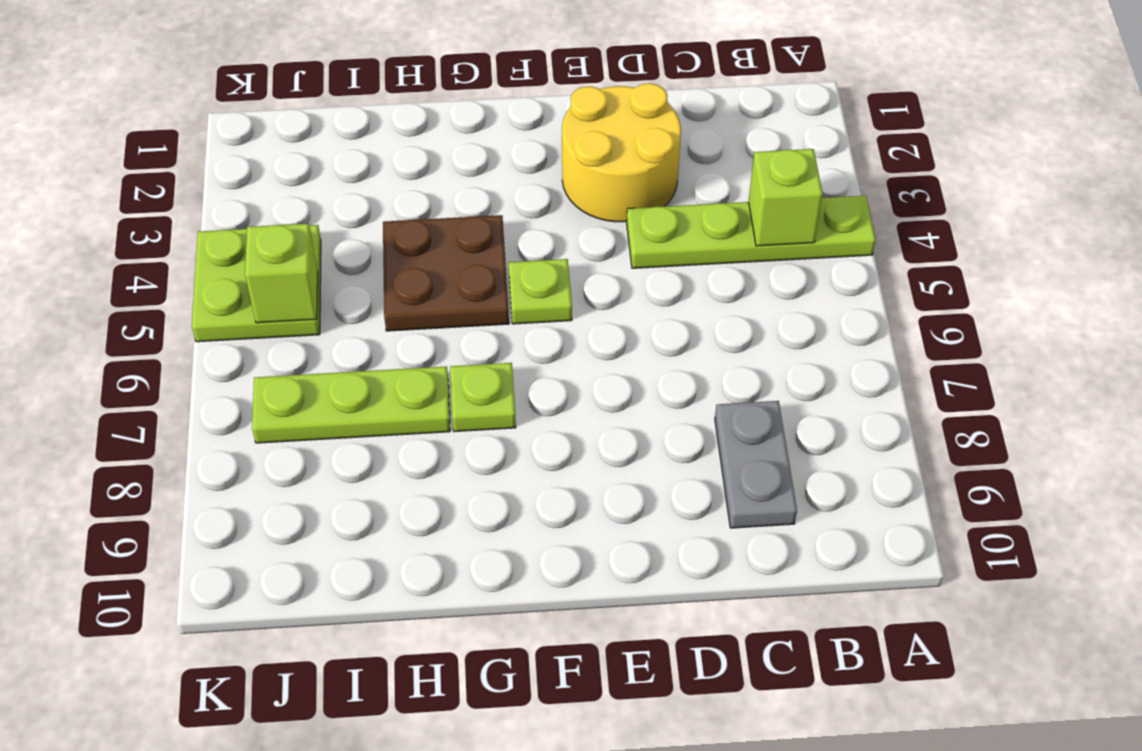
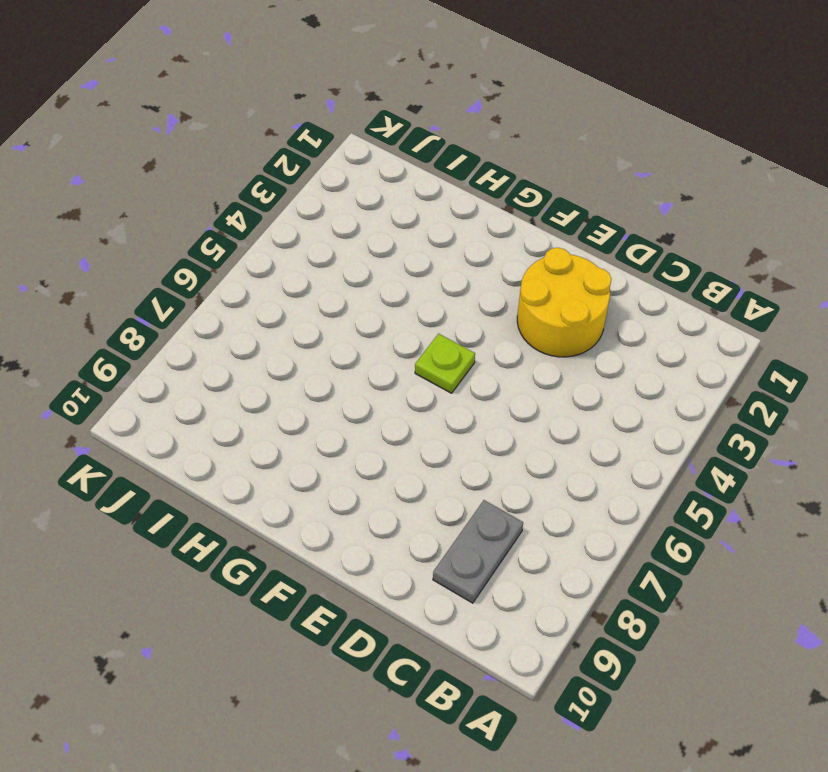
none -> lime plate A4:D4 level 1
none -> brown plate G4:H5 level 1

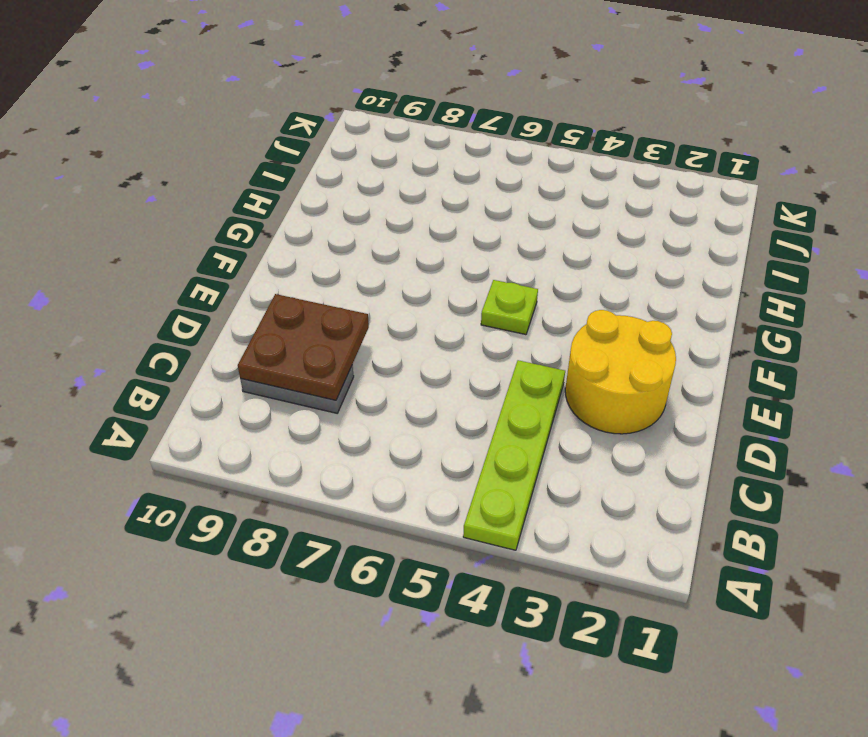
brown plate C8:D9 level 2 -> brown plate G4:H5 level 1
none -> lime plate G7 level 1
none -> lime plate H7:J7 level 1

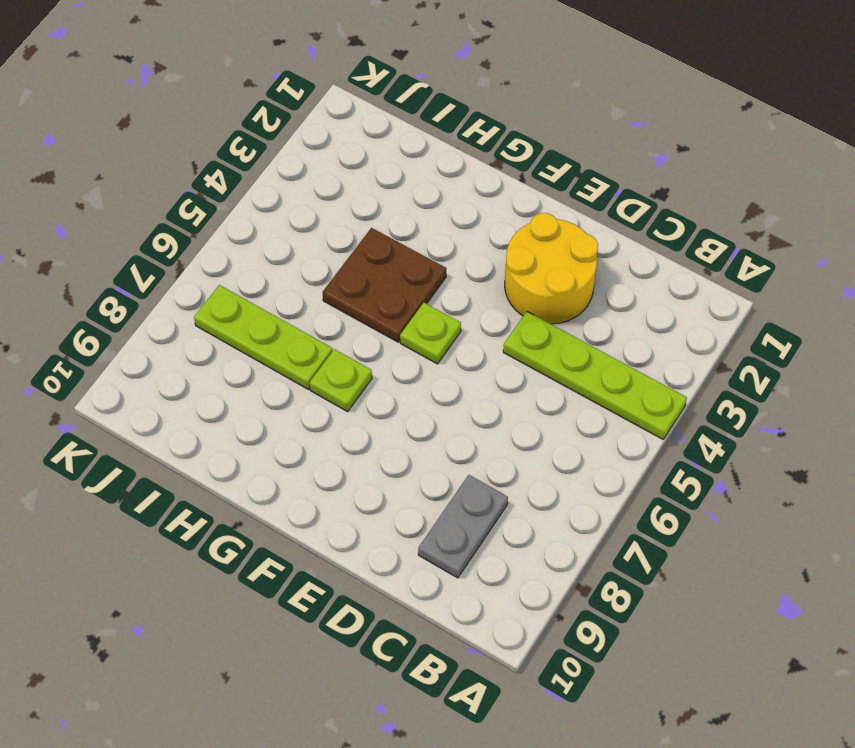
none -> lime plate J4:K5 level 1
none -> lime brick B4 level 2

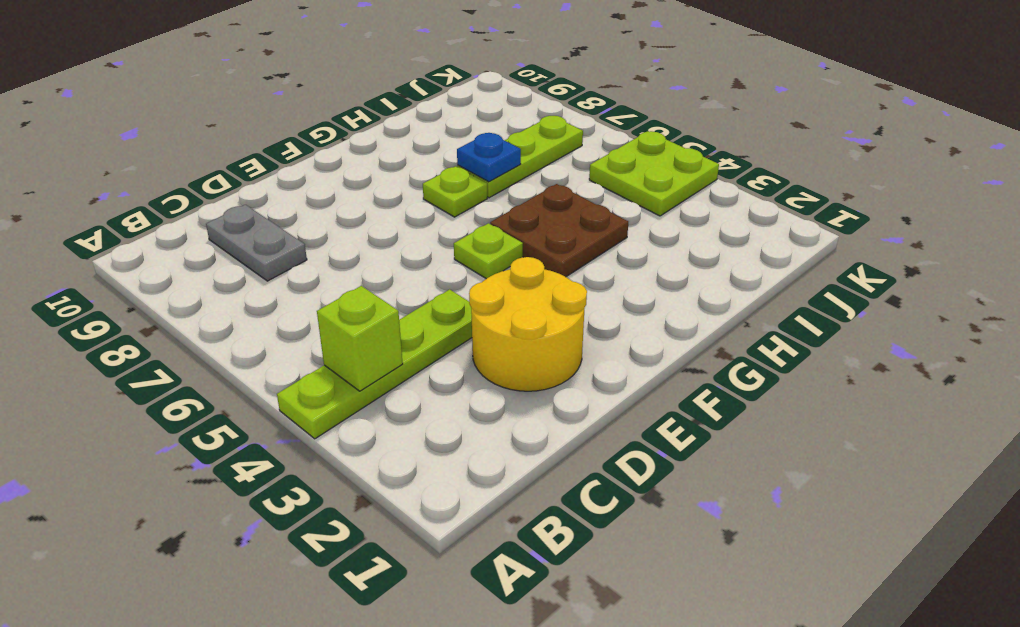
blue plate H7 level 2 -> none
none -> lime brick J5 level 2

